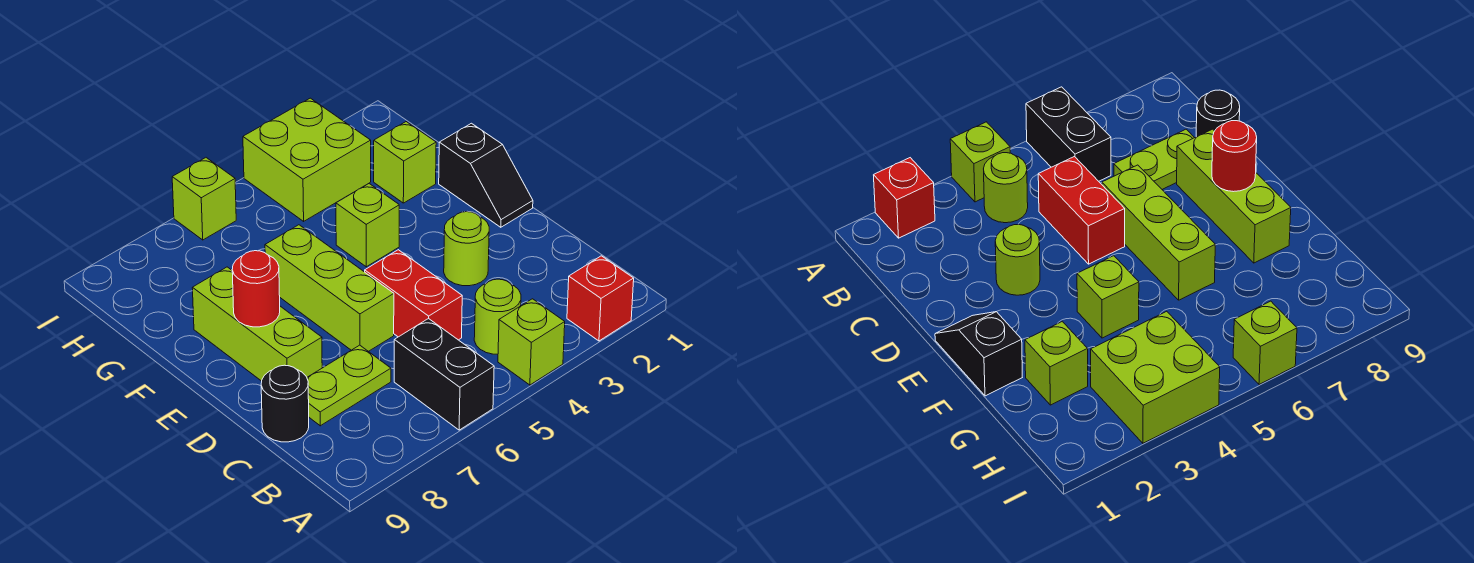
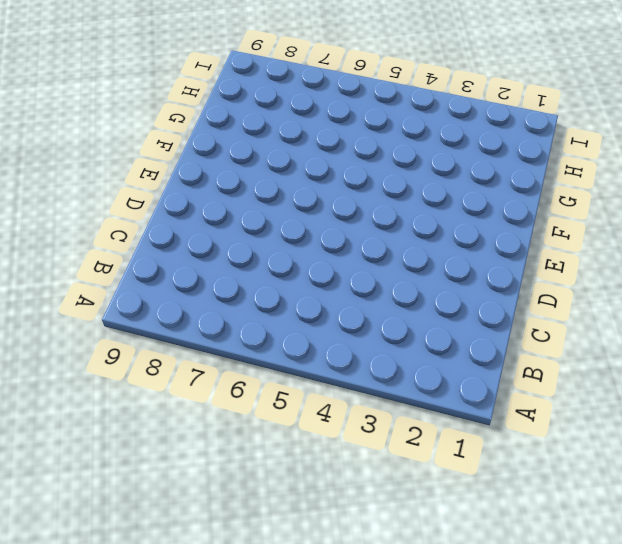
none -> red brick A2 level 1
none -> lime brick A4 level 1
none -> black brick A6:B6 level 1

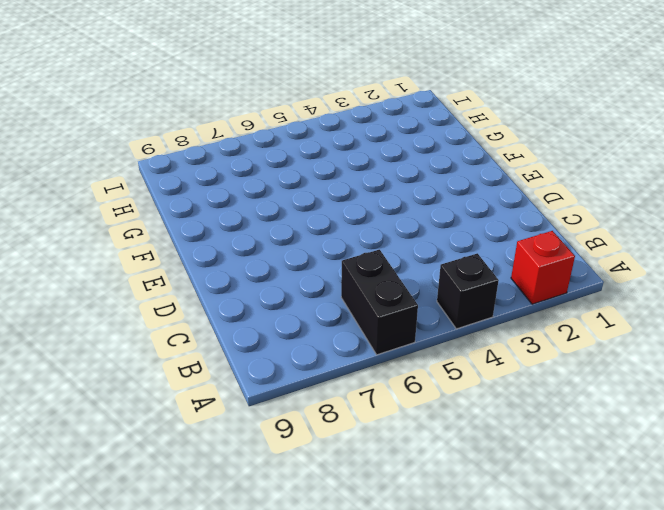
black brick A4 level 1 -> lime brick A4 level 1
none -> lime round brick B4 level 1
none -> red brick C5:D5 level 1
none -> lime plate C7:C8 level 1

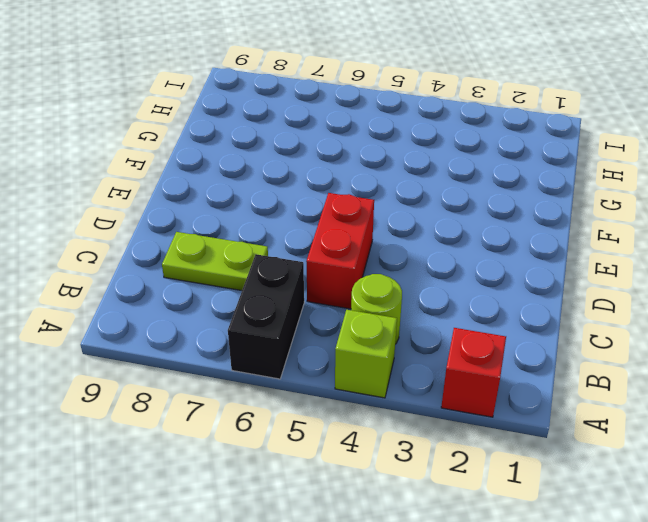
none -> black round brick C9 level 1
none -> lime round brick D3 level 1
none -> lime brick D6:F6 level 1

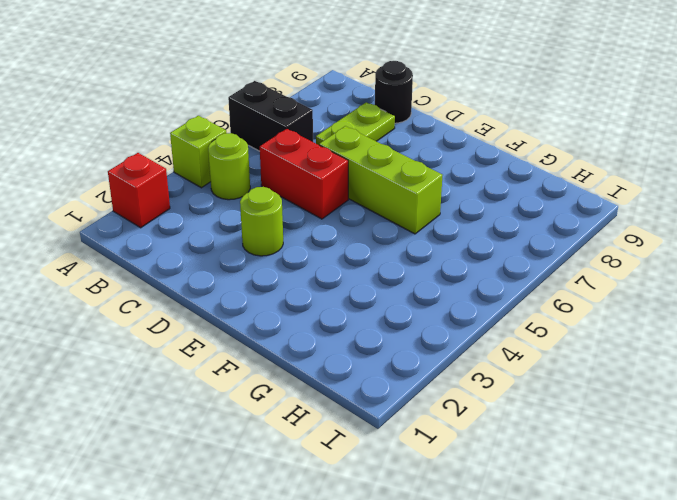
none -> lime brick D8:F8 level 1
none -> black slope E1:F1 level 1 top F
none -> lime brick F4 level 1

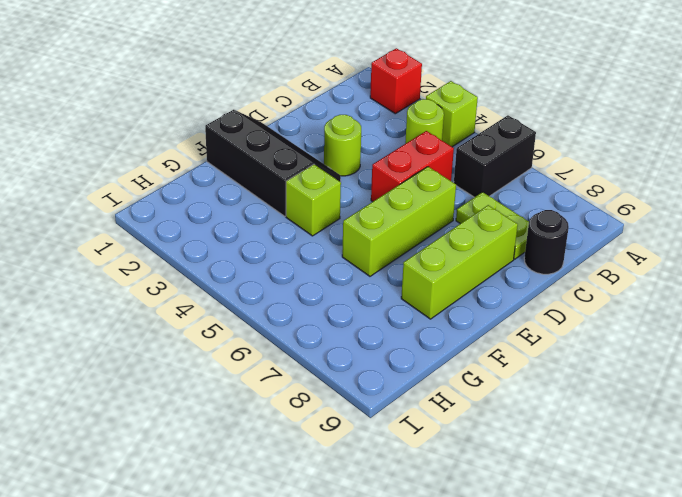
black slope E1:F3 level 1 top F -> black slope E1:F1 level 1 top F
none -> lime brick G2 level 1
none -> lime brick H3:I4 level 1
none -> lime brick I6 level 1

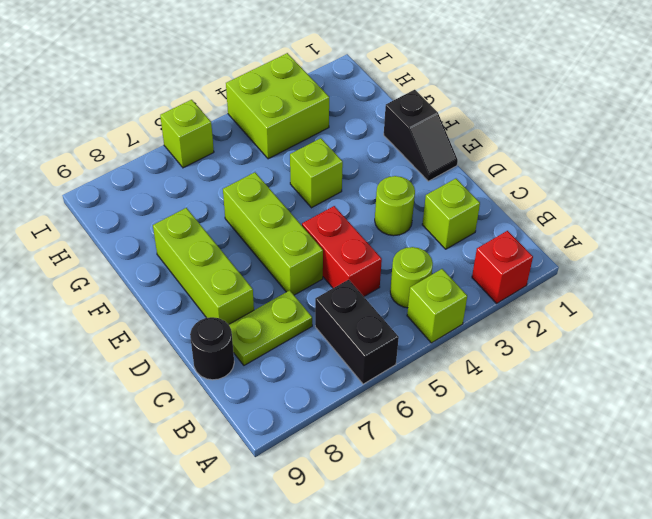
lime brick C2 level 1 -> lime brick G2 level 1
none -> red round brick E8 level 2

